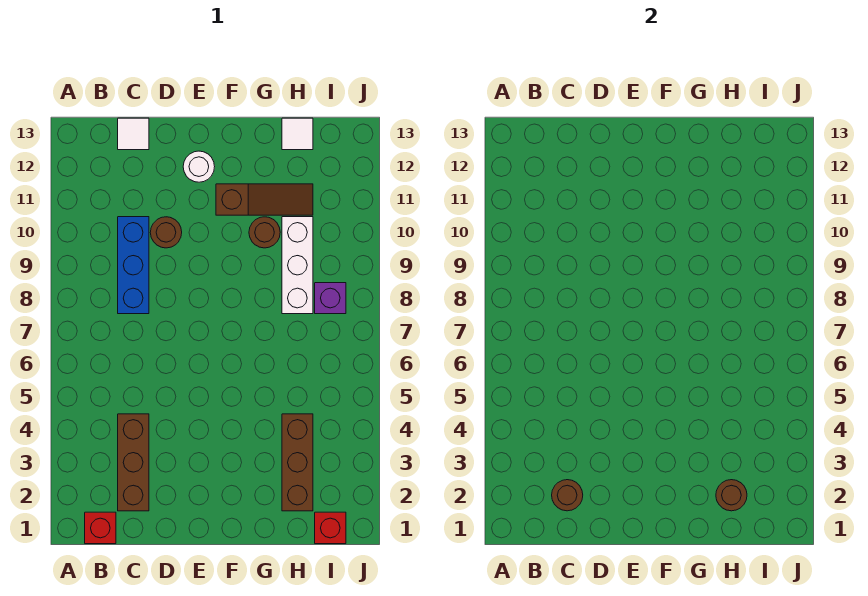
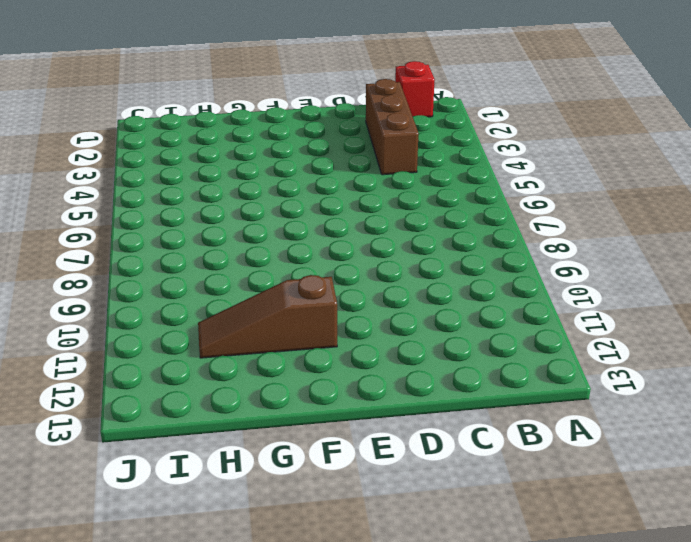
none -> blue brick C8:C10 level 1
none -> white tile C13 level 1
none -> brown round brick D10 level 1

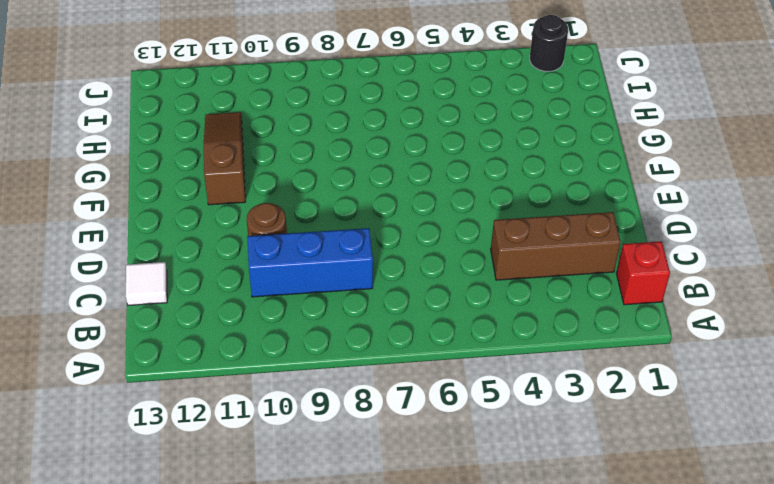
black round brick J2 level 1 -> none
none -> white round brick E12 level 1
none -> brown round brick G10 level 1
none -> brown brick H2:H4 level 1

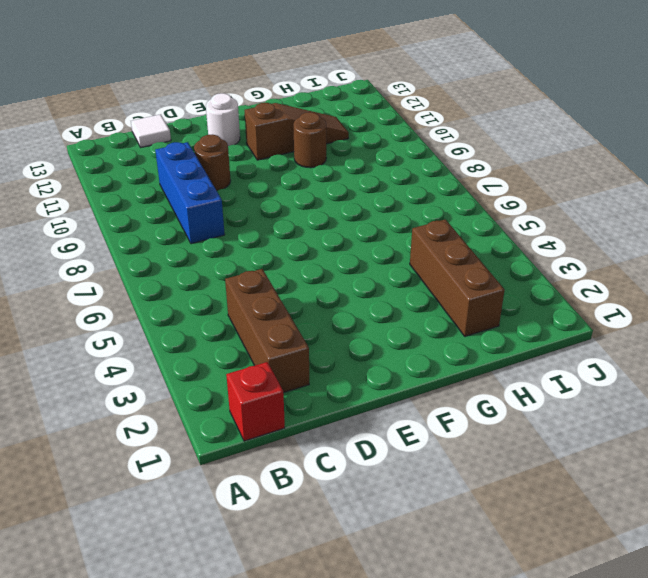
none -> white brick H8:H10 level 1
none -> white tile H13 level 1
none -> red brick I1 level 1

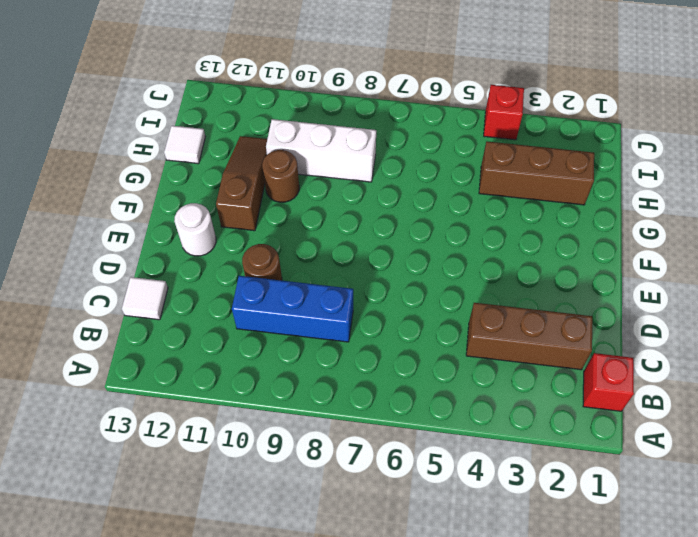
red brick J4 level 1 -> red brick I1 level 1
none -> purple brick I8 level 1
none -> brown round brick C2 level 2
none -> brown round brick H2 level 2

